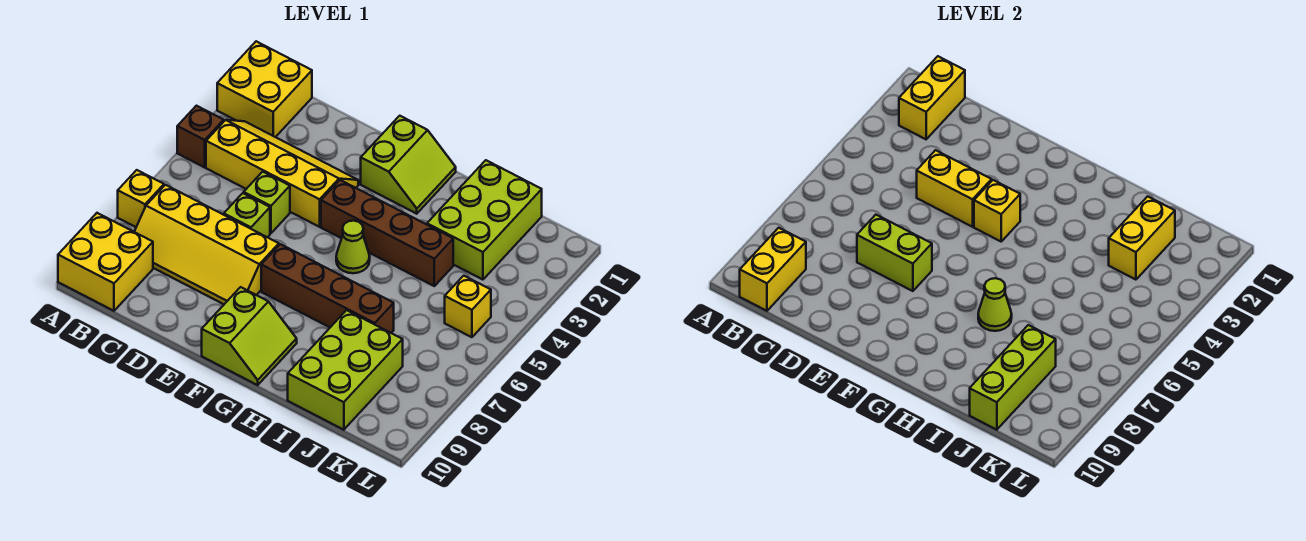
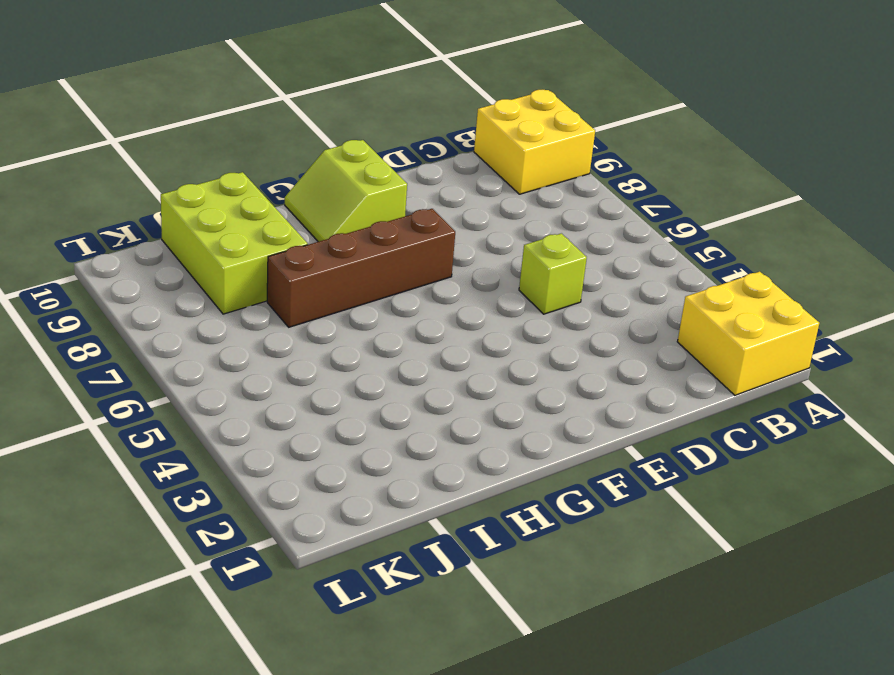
none -> brown brick A4 level 1
none -> yellow brick A7 level 1
none -> yellow slope B3:E4 level 1 top 4

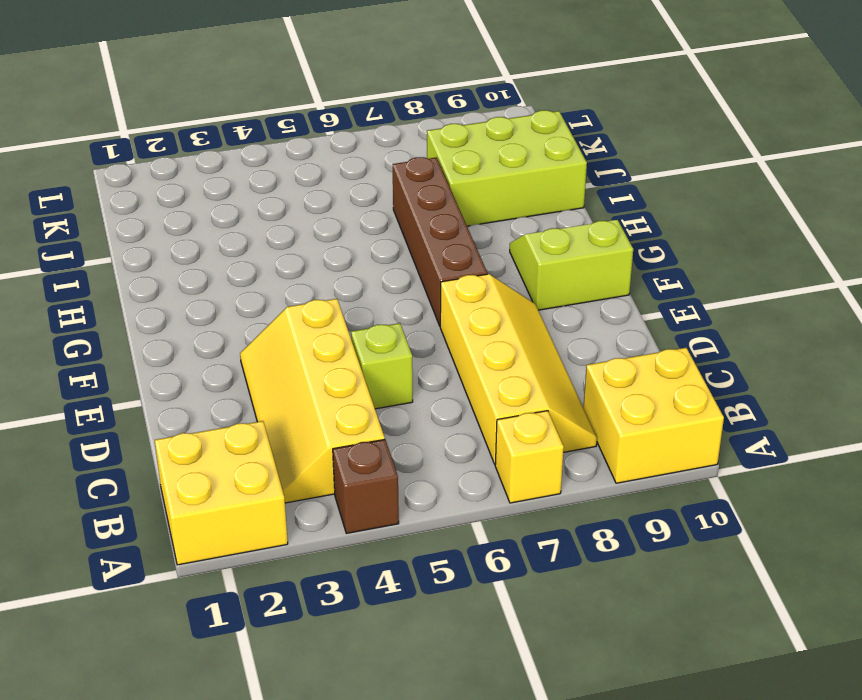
none -> lime brick D6 level 1
none -> lime slope F1:G2 level 1 top F
none -> brown brick F4:I4 level 1

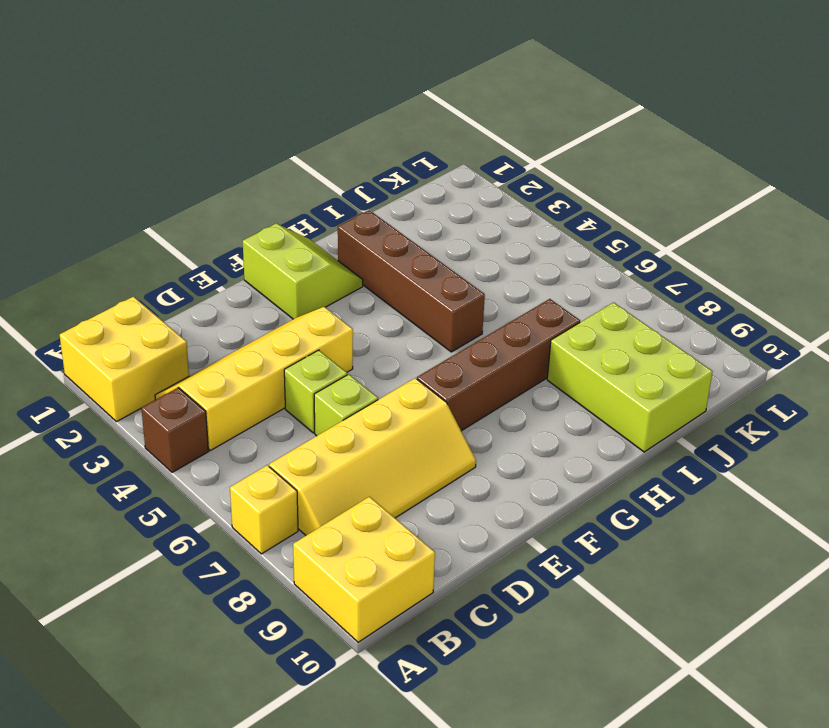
brown brick H2:H5 level 1 -> brown brick F4:I4 level 1
none -> lime slope F9:G10 level 1 top F
none -> lime cone G5 level 1
none -> lime brick I1:J3 level 1

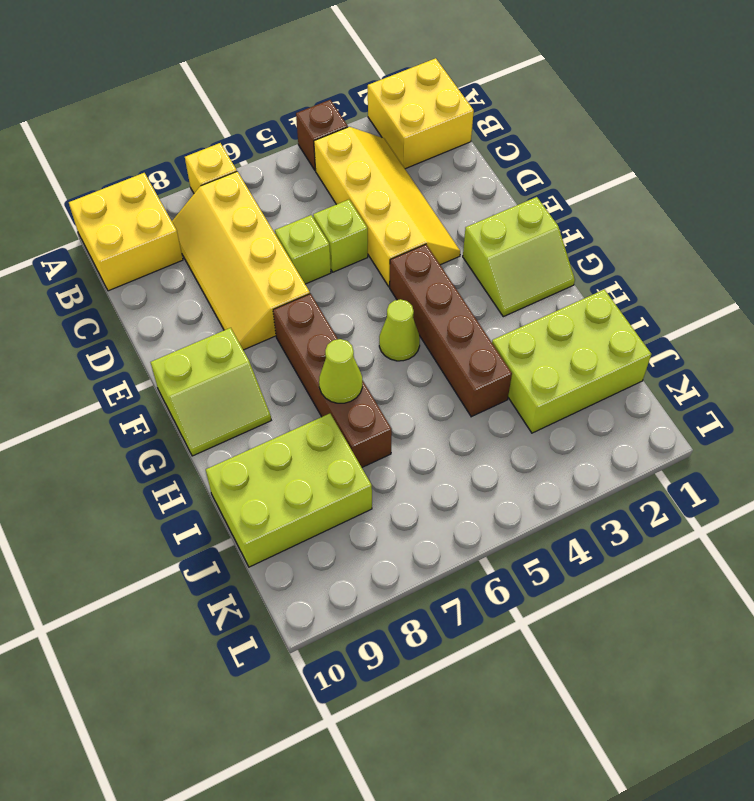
none -> yellow brick K5 level 1
none -> yellow brick B1:B2 level 2
none -> yellow brick B9:B10 level 2

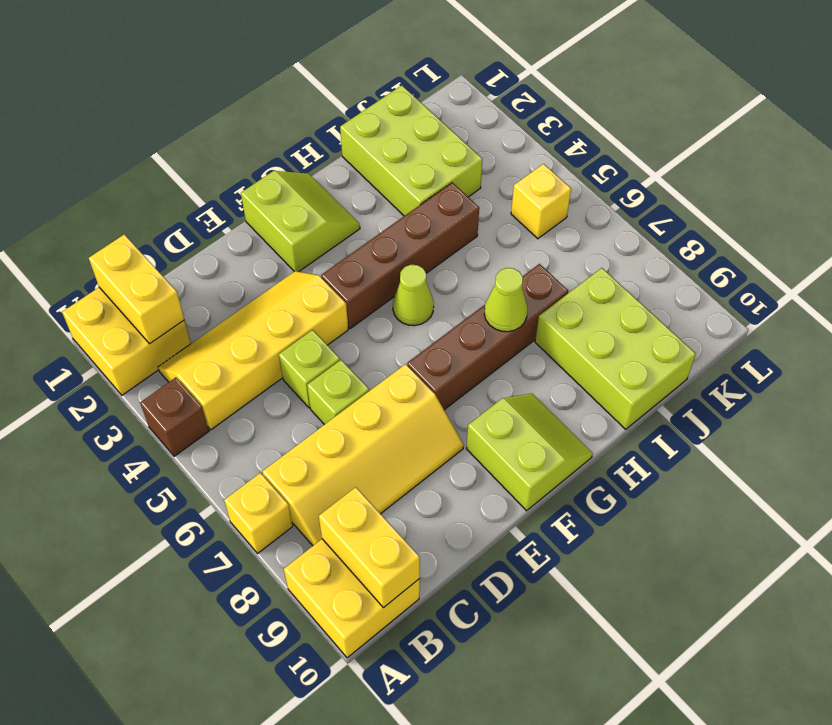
none -> yellow brick D4:E4 level 2
none -> lime brick D7:E7 level 2
none -> yellow brick F4 level 2

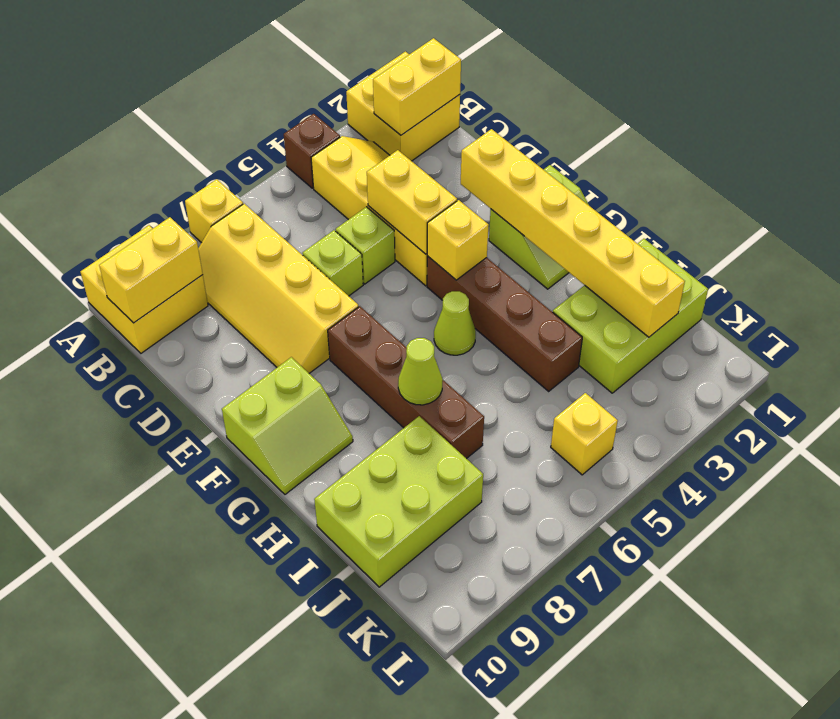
yellow brick E2:J2 level 2 -> yellow brick J2:J3 level 2
none -> lime brick D7:E7 level 2
none -> lime brick J8:J10 level 2

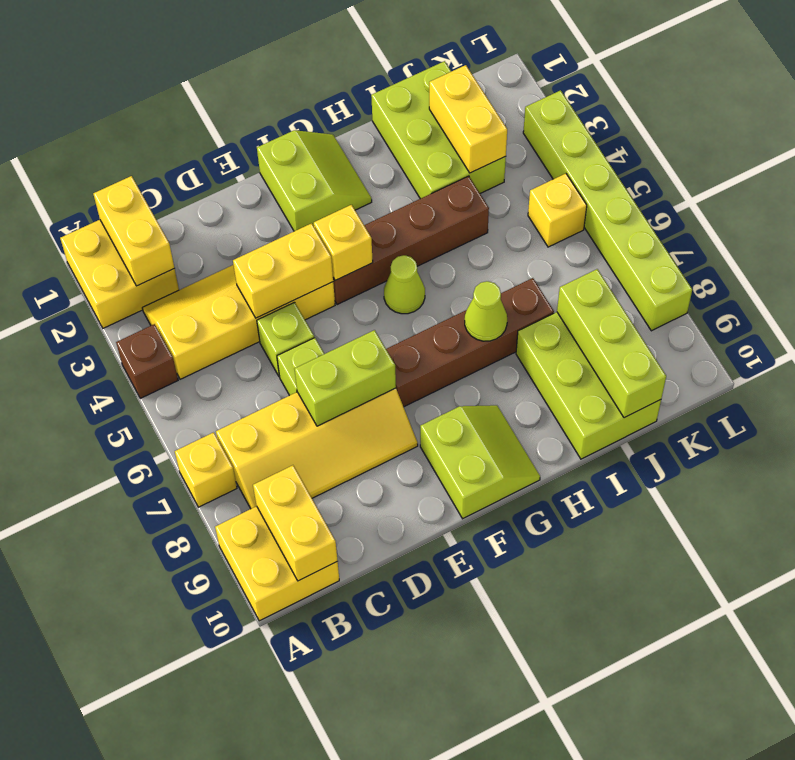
lime brick L3:L8 level 1 -> none

